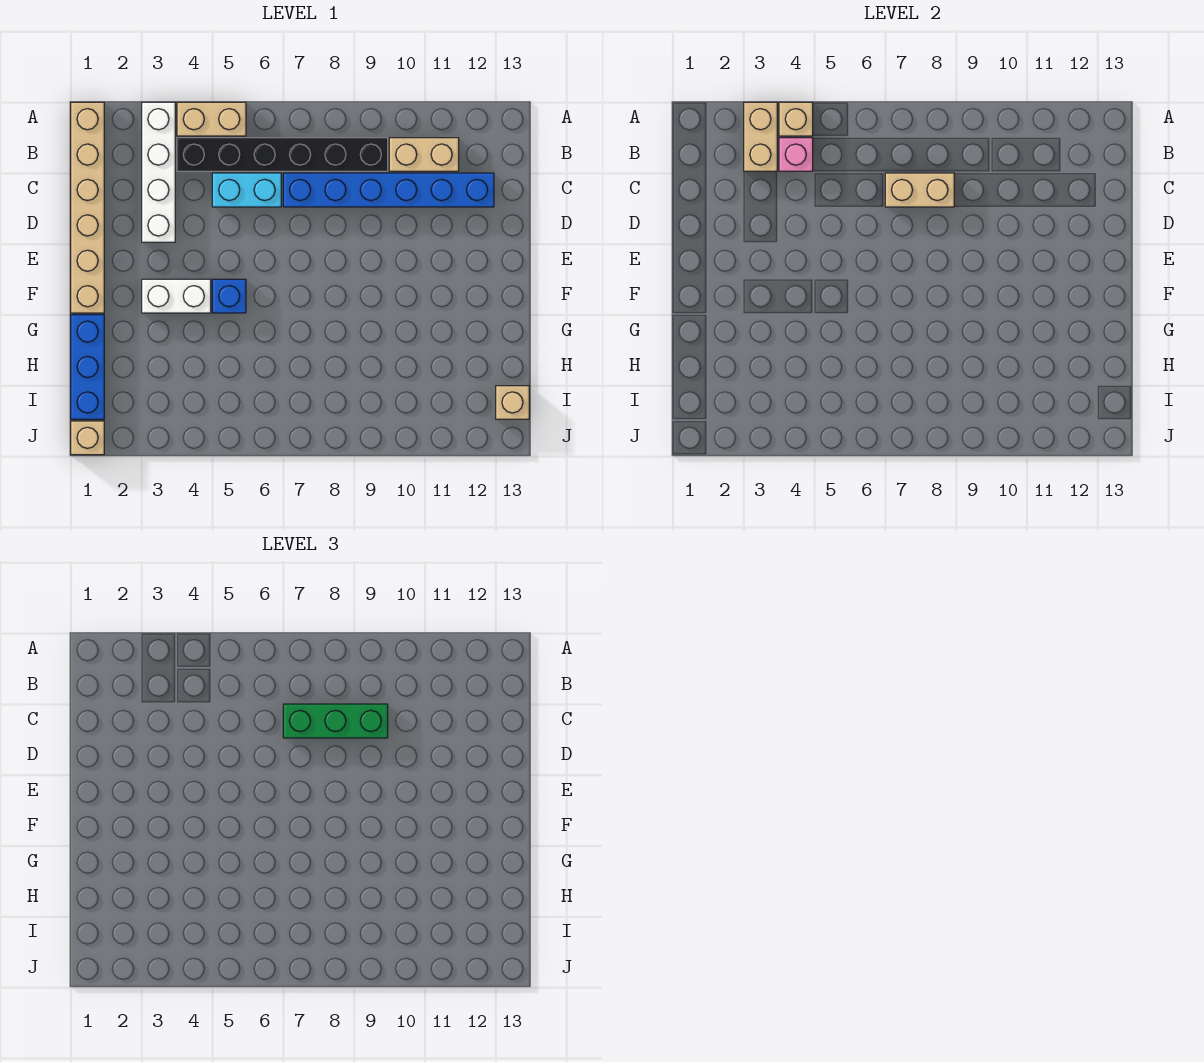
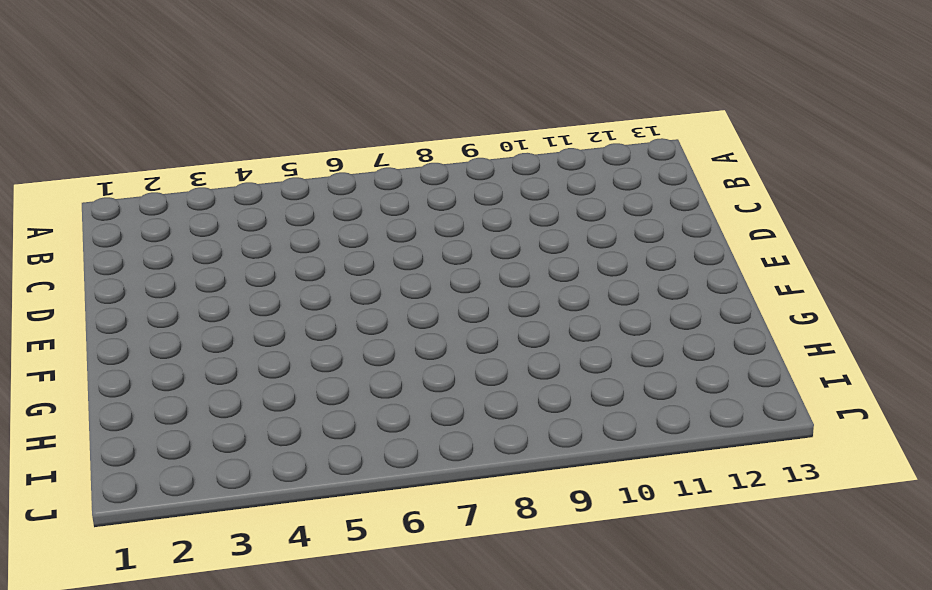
none -> tan brick A1:F1 level 1
none -> white brick A3:D3 level 1
none -> tan brick A4:A5 level 1

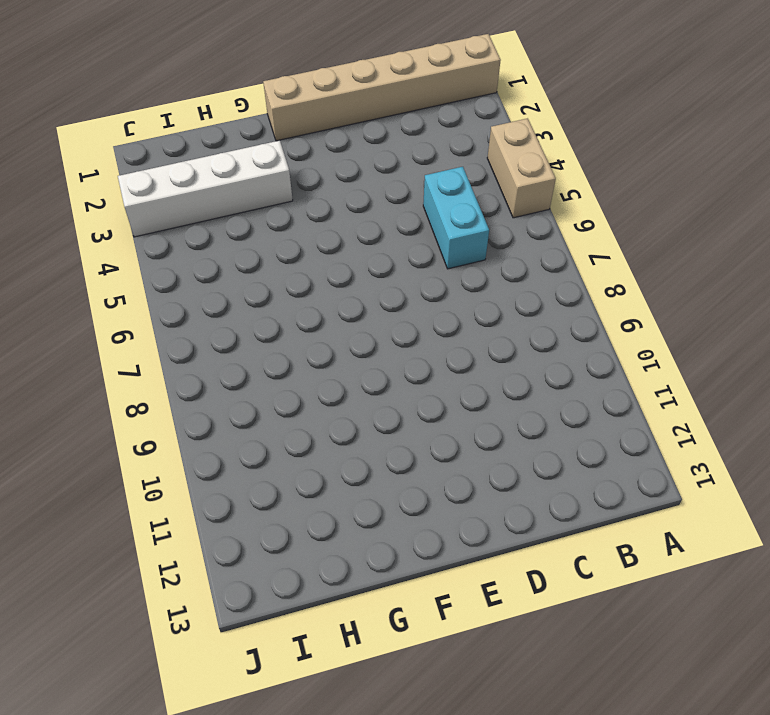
white brick G3:J3 level 1 -> white brick A3:D3 level 1
none -> black brick B4:B9 level 1
none -> tan brick B10:B11 level 1
none -> blue brick C7:C12 level 1

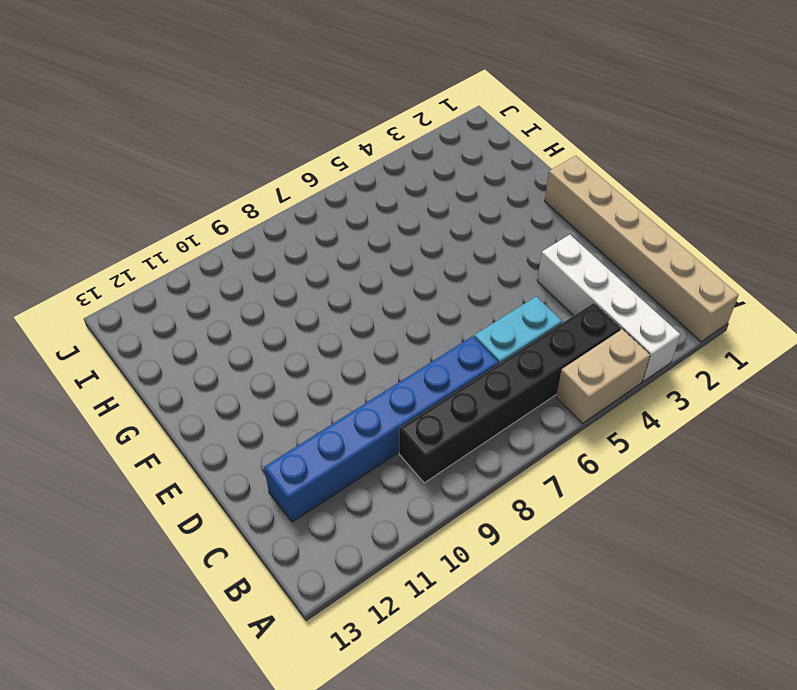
none -> tan brick B10:B11 level 1
none -> white brick F3:F4 level 1
none -> blue brick F5 level 1

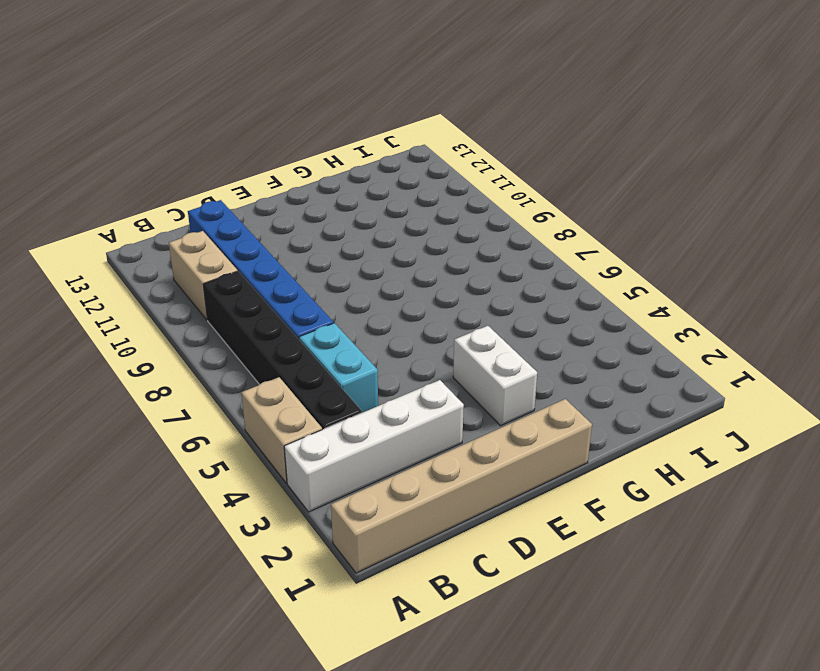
none -> blue brick F5 level 1
none -> blue brick G1:I1 level 1
none -> tan brick I13 level 1

